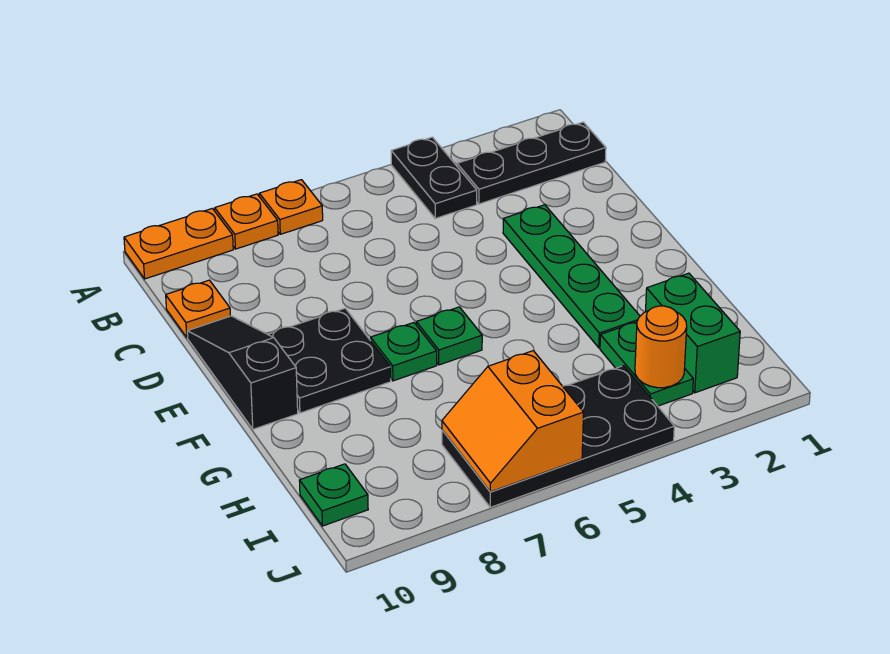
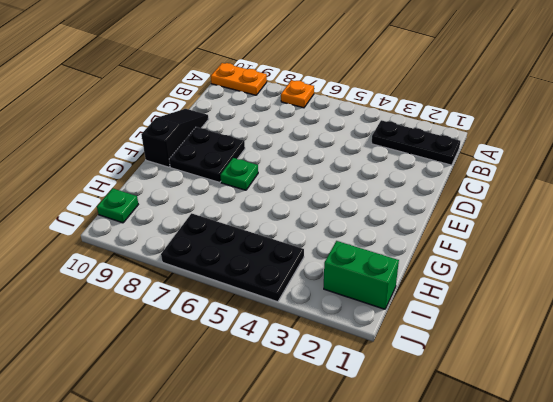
green brick I1:I2 level 1 -> green brick H2:I2 level 1
none -> black plate A4:B4 level 1
none -> orange plate A8 level 1
none -> orange plate C10 level 1

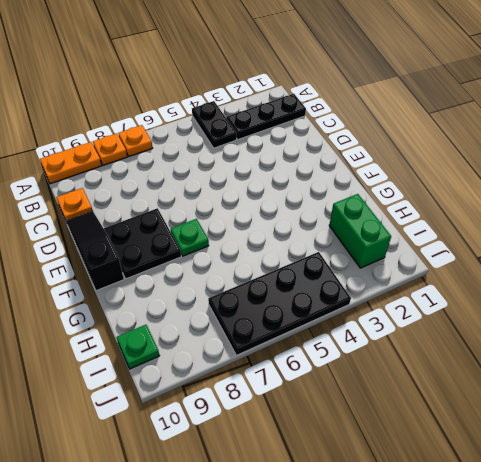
none -> green plate D3:G3 level 1
none -> green plate F6 level 1
none -> green plate H3:I3 level 1

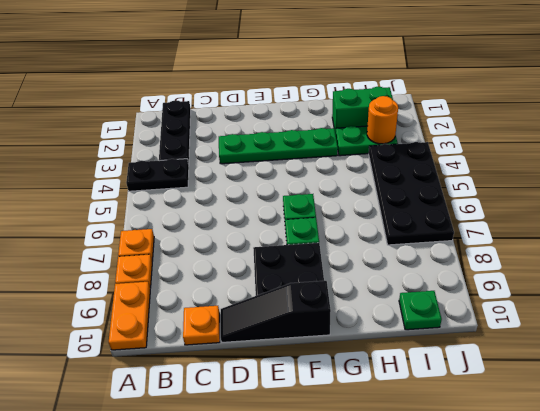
none -> orange slope I6:J7 level 2 top 6

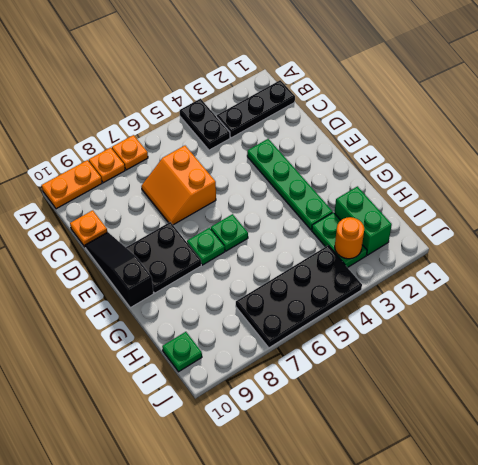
orange slope C6:D7 level 1 top 6 -> orange slope I6:J7 level 2 top 6

